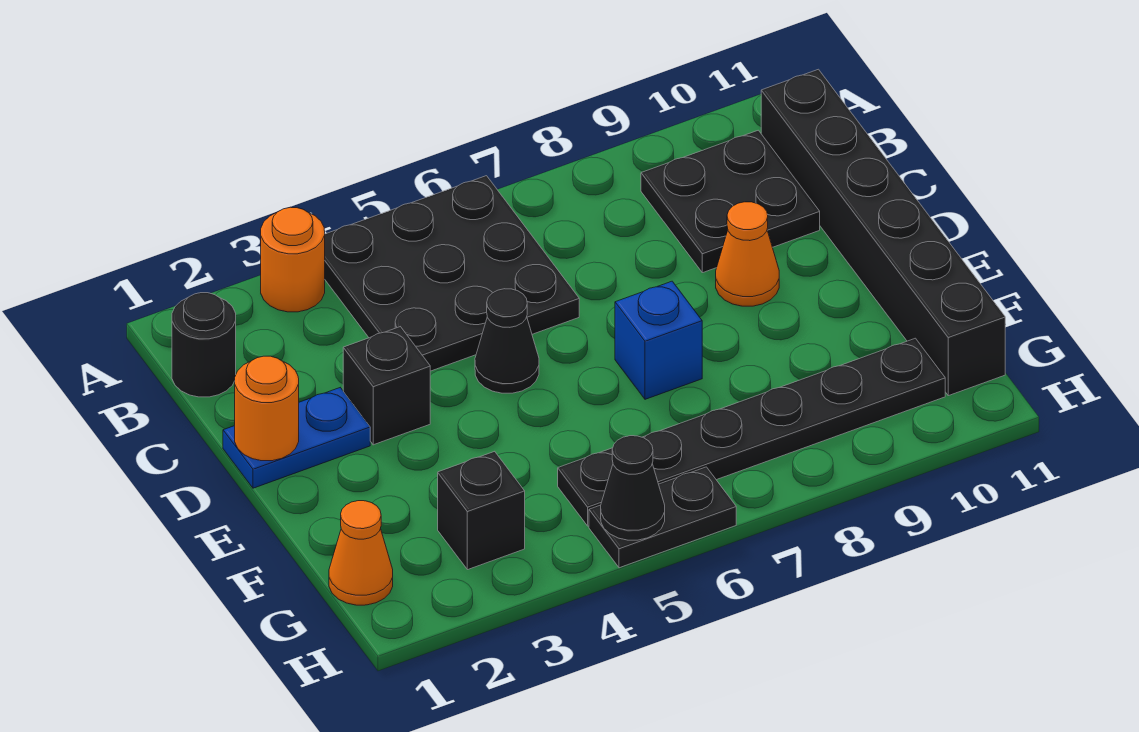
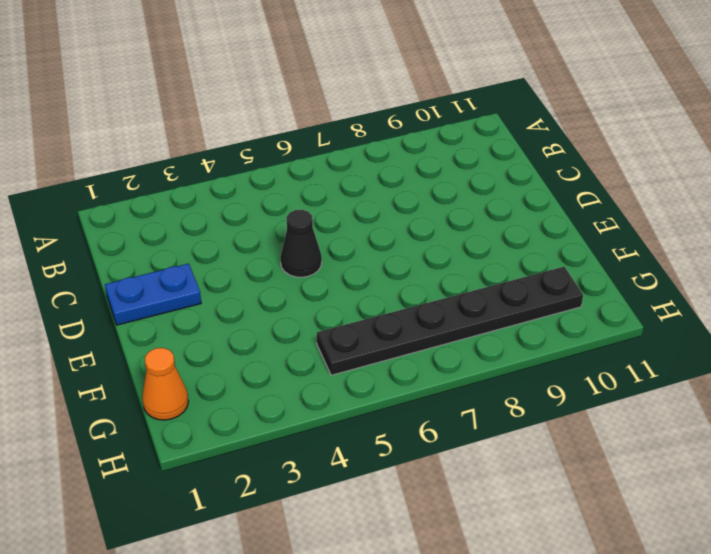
none -> orange round brick A3 level 1
none -> black plate A4:C6 level 1
none -> black round brick B1 level 1

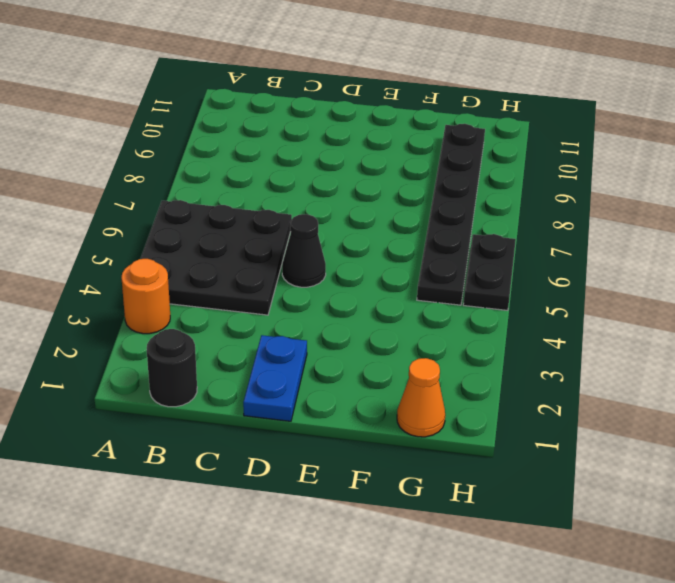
none -> black plate B9:C10 level 1
none -> black brick B11:G11 level 1
none -> black brick D3 level 1

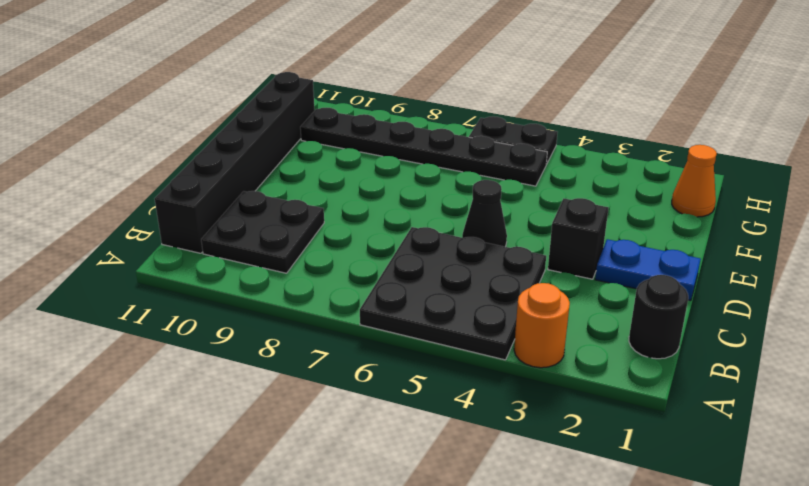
none -> orange cone D9 level 1
none -> blue brick E7 level 1
none -> black brick G3 level 1

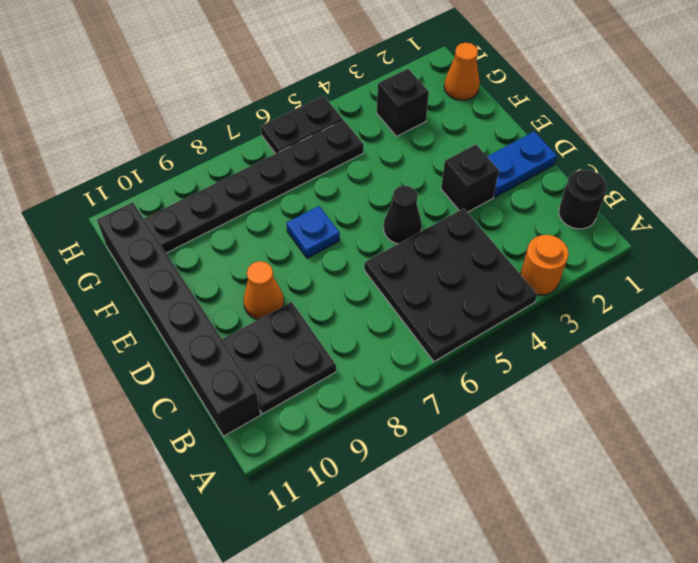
blue plate E7 level 1 -> blue brick E7 level 1
none -> orange round brick D1 level 2
none -> black cone H5 level 2

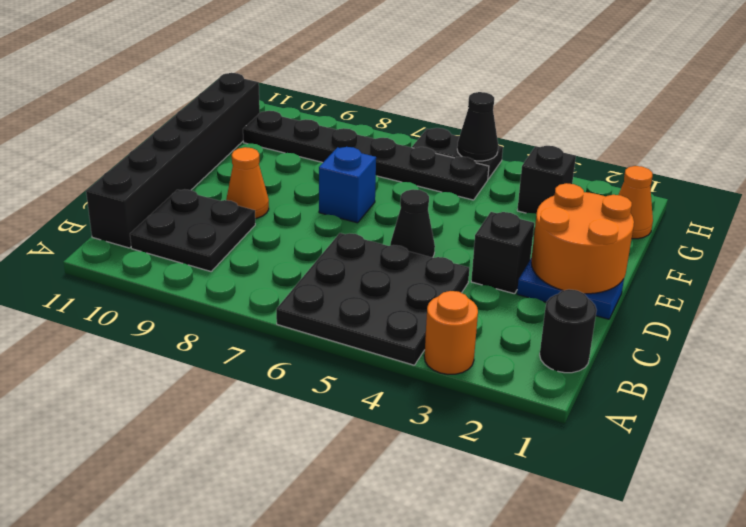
orange round brick D1:E2 level 2 -> orange round brick D1 level 2

